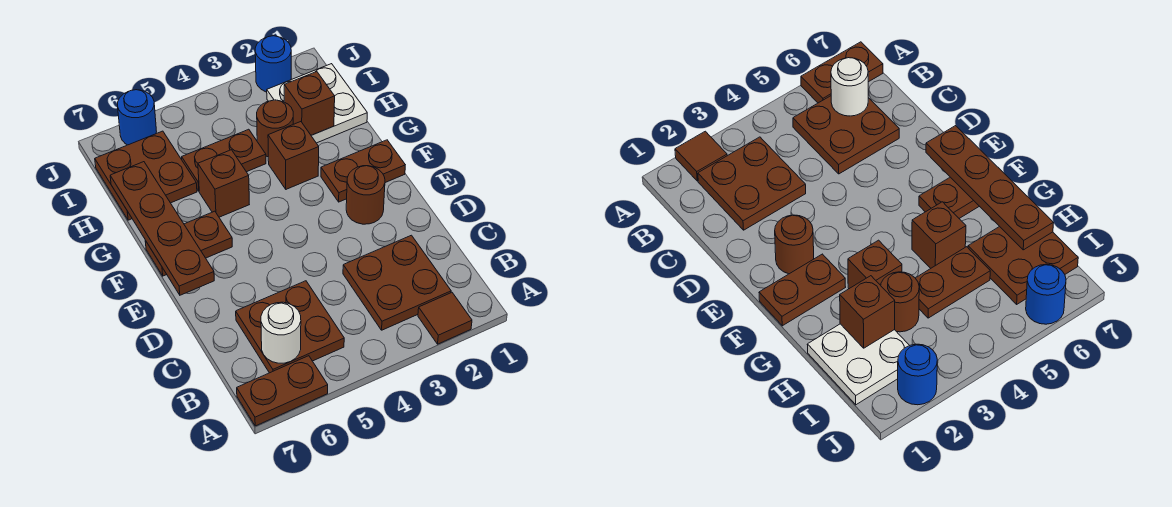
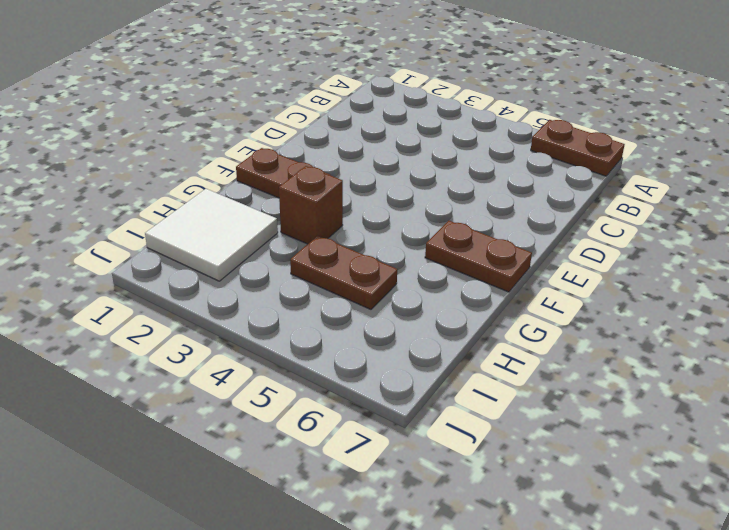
white tile H1:I2 level 1 -> white plate H1:I2 level 1
none -> brown tile A2 level 1
none -> brown plate B2:C3 level 1
none -> brown plate B5:C6 level 1

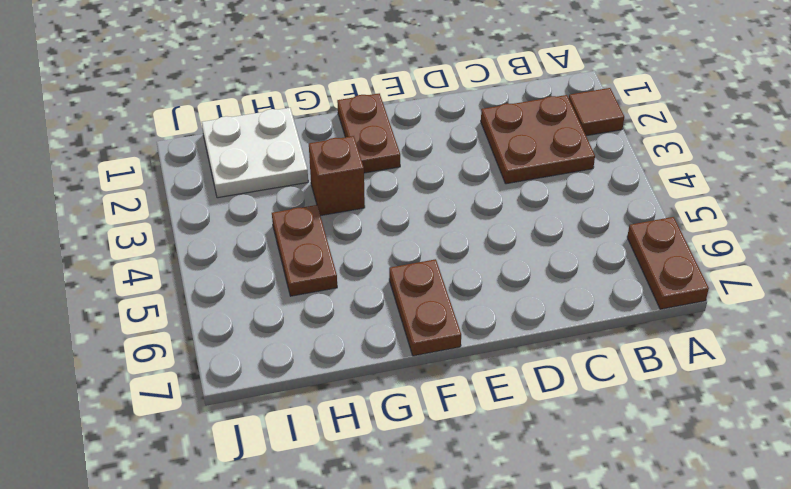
none -> brown plate B5:C6 level 1
none -> brown round brick E2 level 1
none -> brown brick G5 level 1

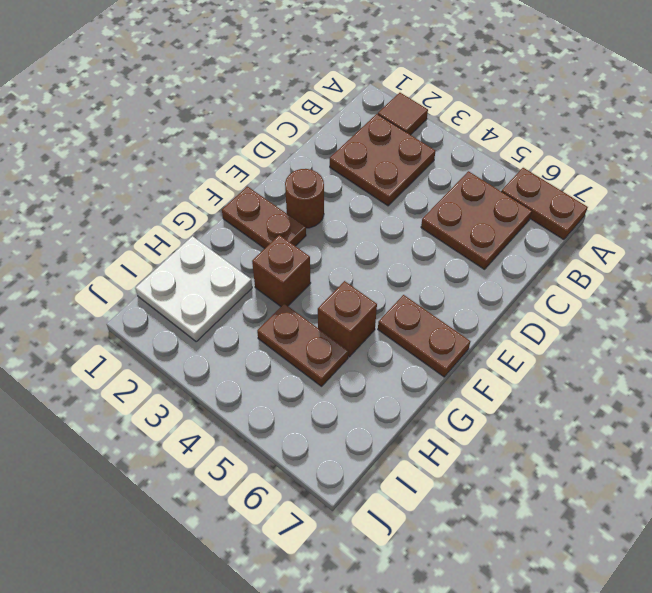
none -> brown round brick H3 level 1
none -> brown plate H6:I7 level 1
none -> blue round brick J2 level 1

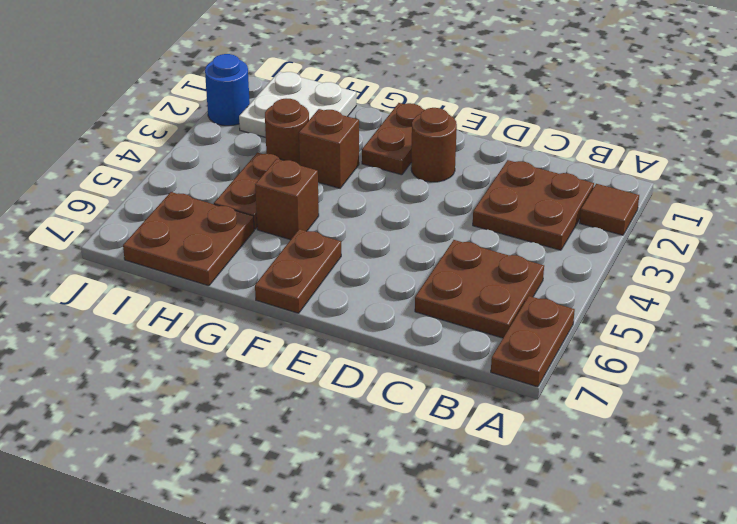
none -> blue round brick J6 level 1
none -> white round brick B6 level 2
none -> brown plate E7:H7 level 2

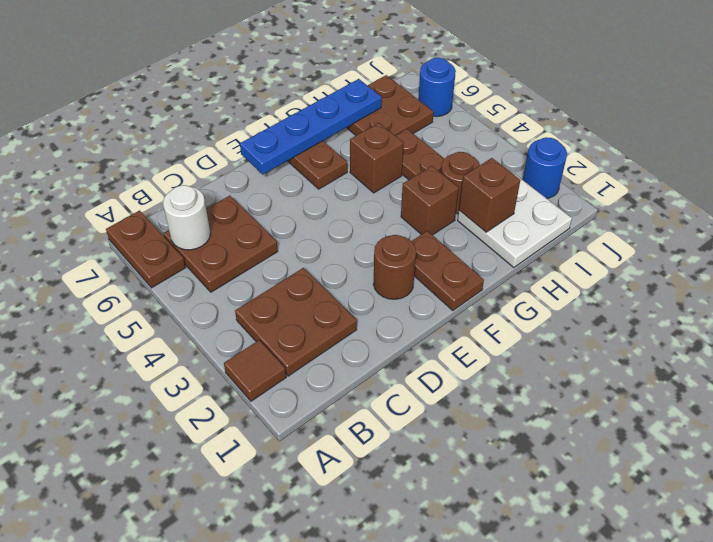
blue plate E7:H7 level 2 -> brown plate E7:H7 level 2

